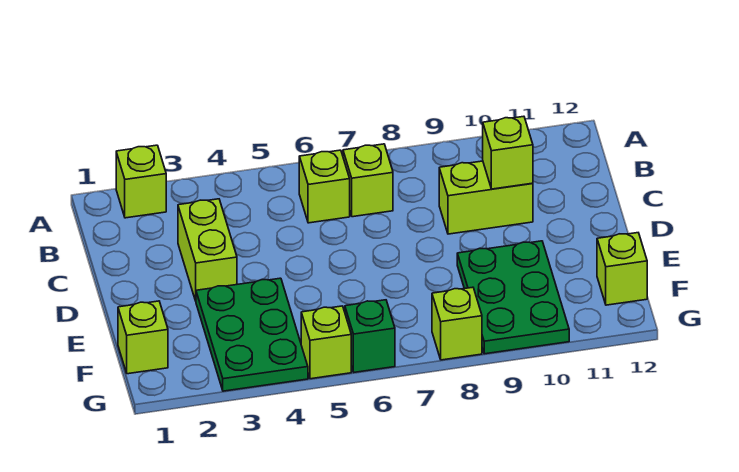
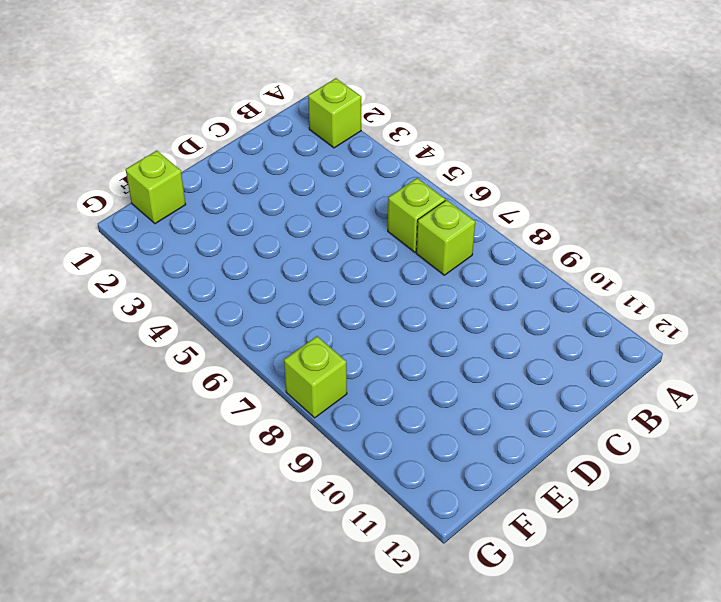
none -> lime brick C3:D3 level 1
none -> lime brick C9:C10 level 1
none -> green plate E3:G4 level 1

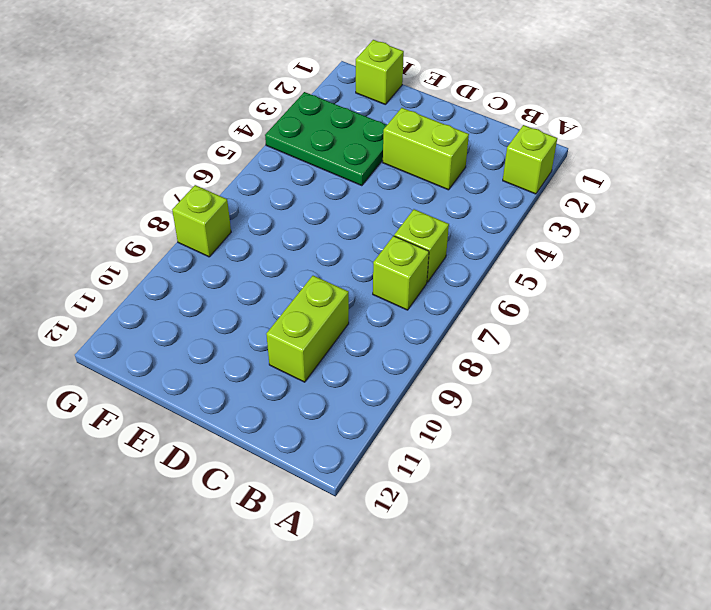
none -> green plate E9:G10 level 1
none -> lime brick F12 level 1
none -> lime brick G5 level 1

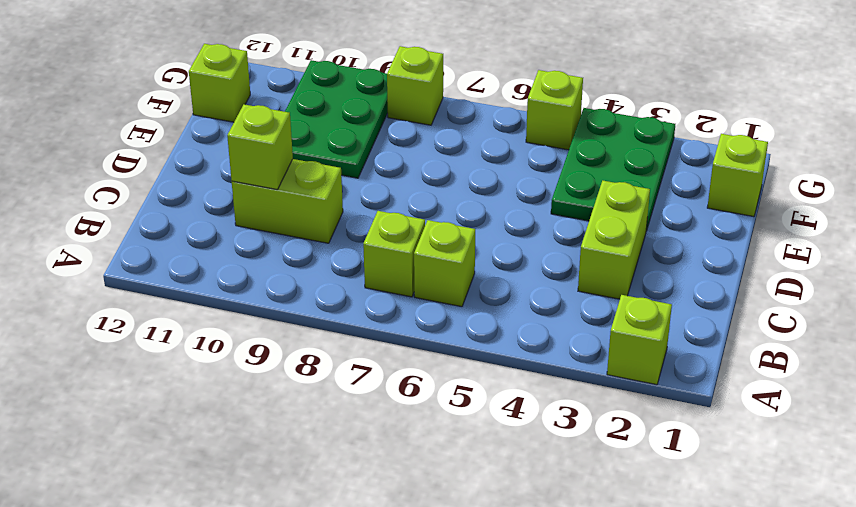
none -> green brick G6 level 1

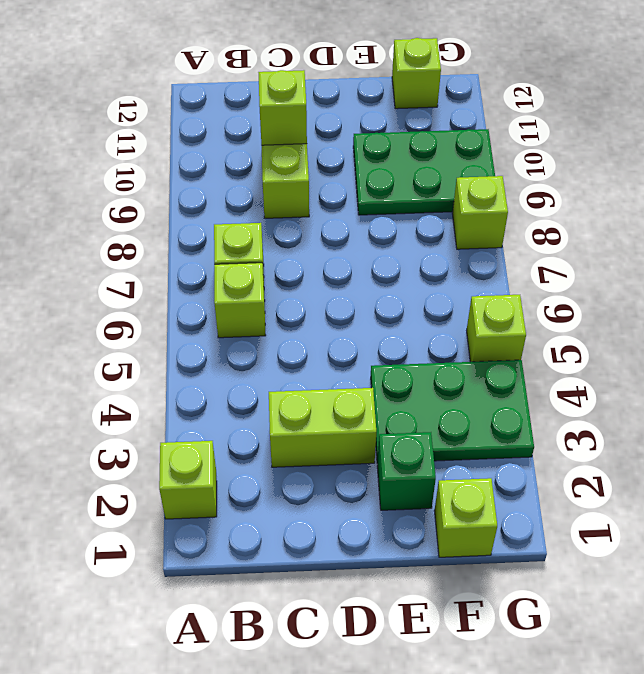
green brick E2 level 1 -> green brick G6 level 1

